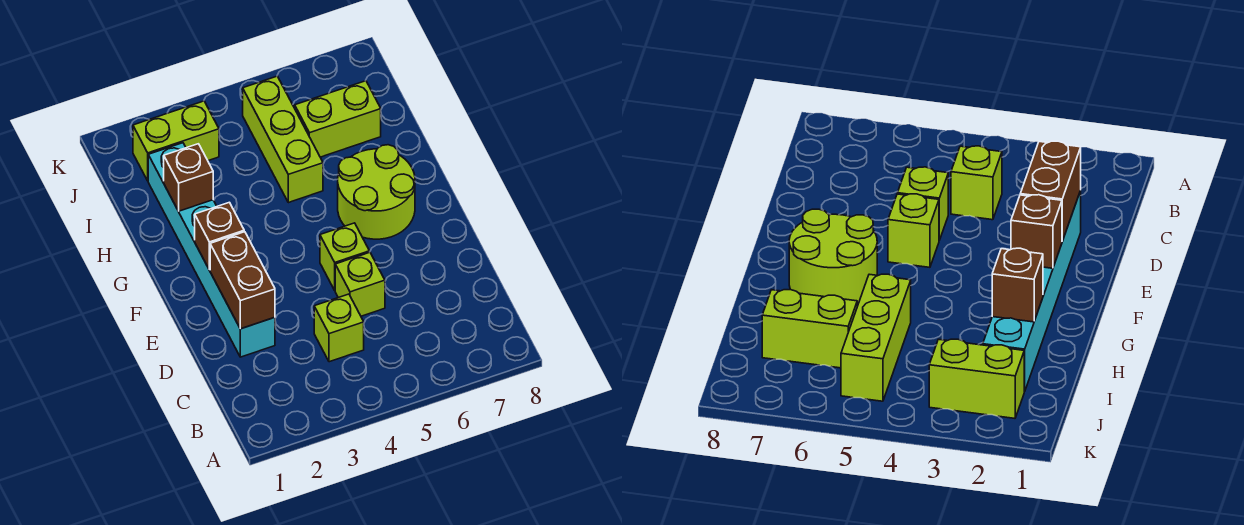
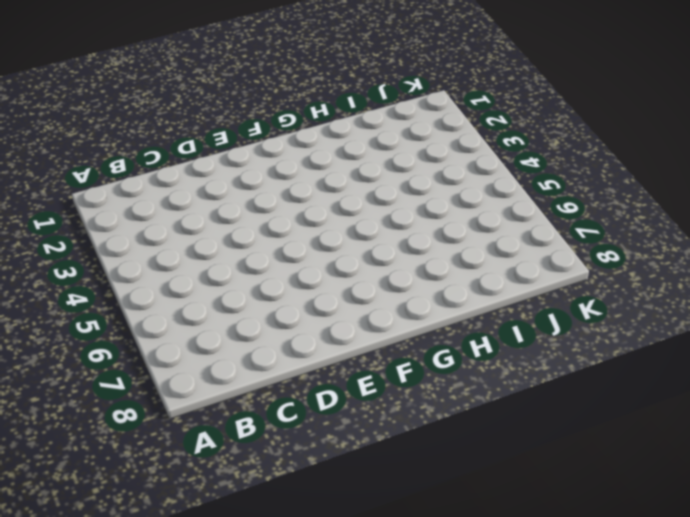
none -> lime brick C4 level 1
none -> cyan brick D2:I2 level 1

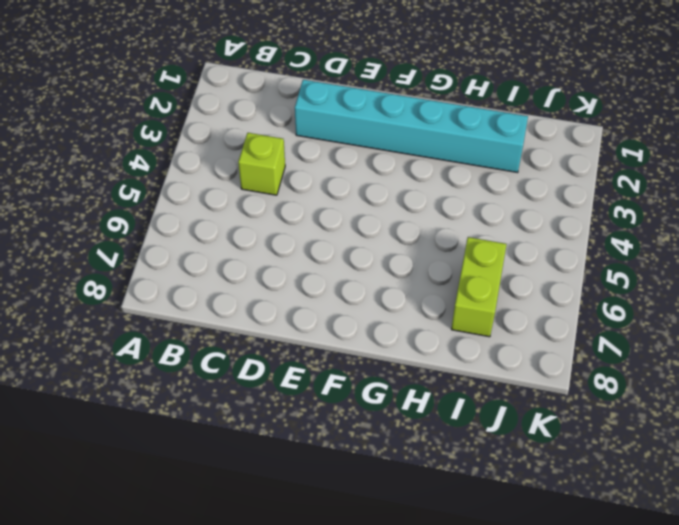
none -> lime brick D5 level 1
none -> lime brick E5 level 1

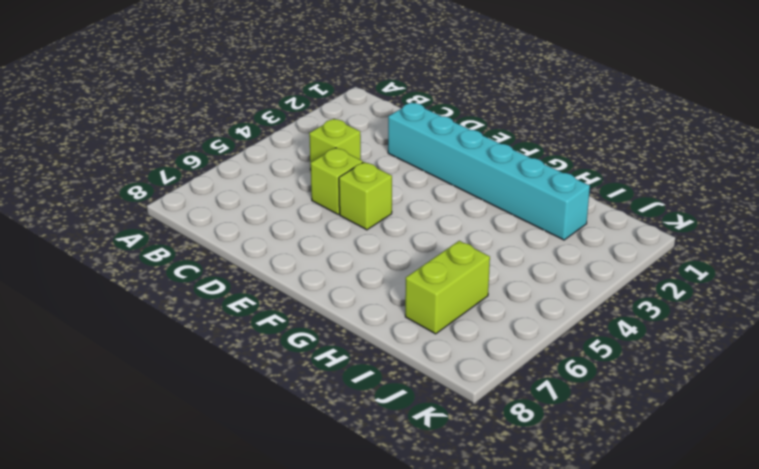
none -> lime round brick F6:G7 level 1
none -> lime brick H5:J5 level 1

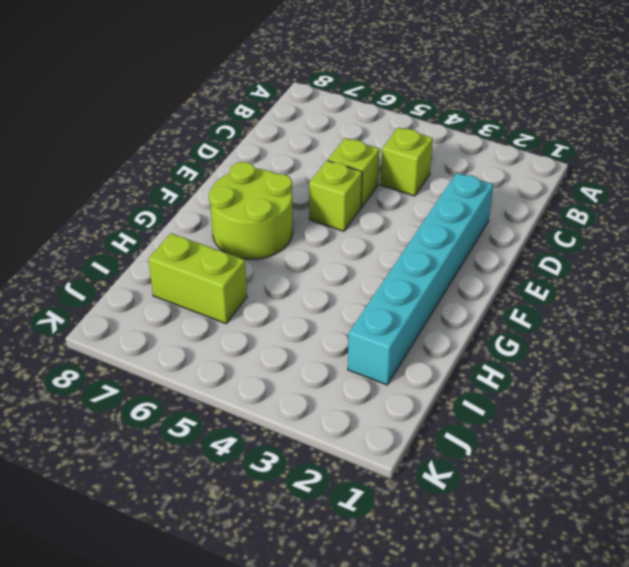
none -> lime brick H5:J5 level 1
none -> lime brick J2:J3 level 1

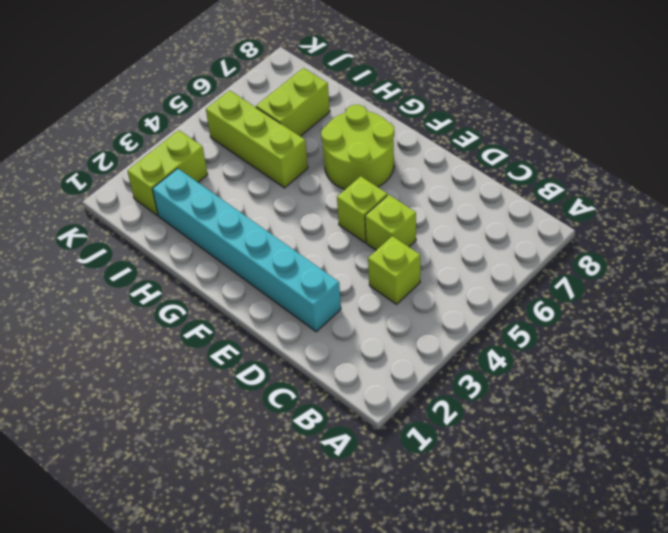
none -> brown brick D2:E2 level 2
none -> brown brick F2 level 2

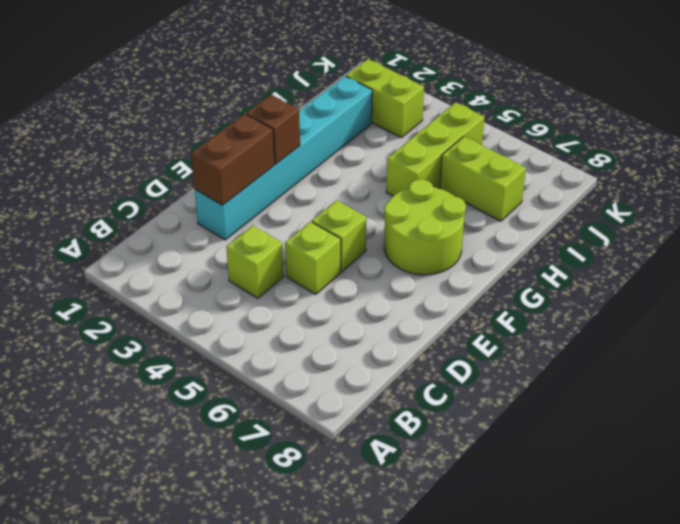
none -> brown brick H2 level 2

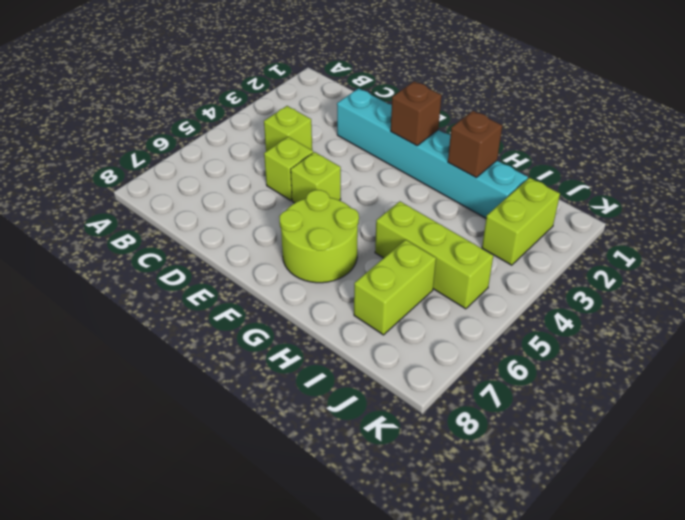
none -> brown brick D2:E2 level 2

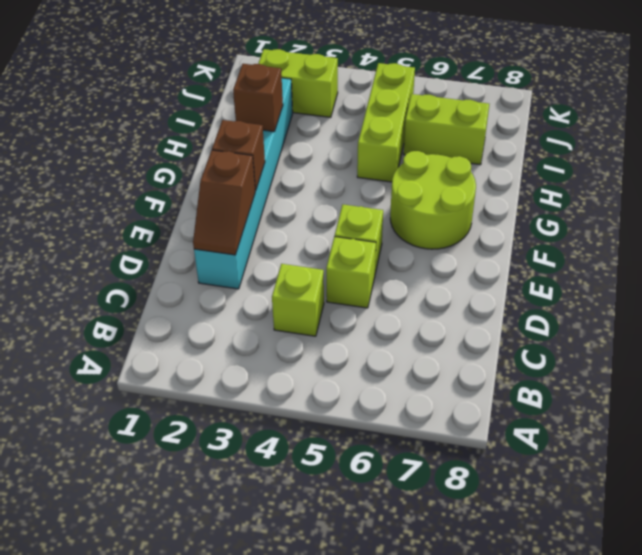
brown slope D2:E2 level 2 top E -> brown brick D2:E2 level 2

